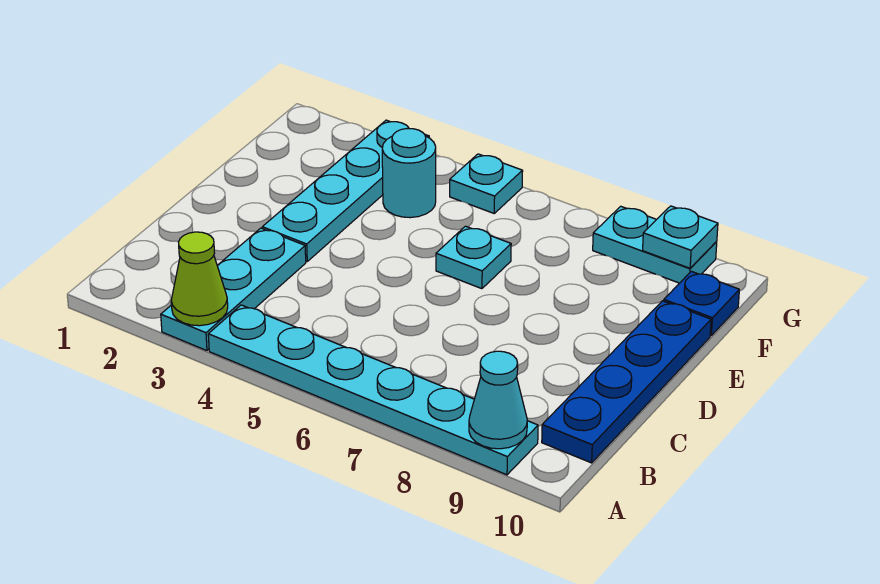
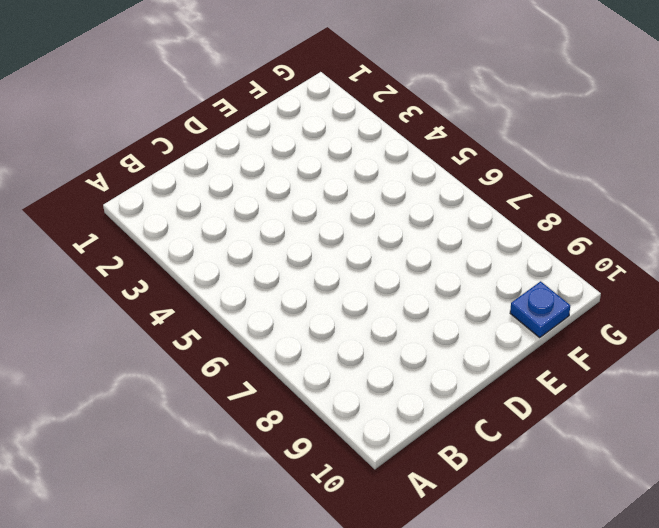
none -> cyan plate A3:C3 level 1
none -> cyan plate A4:A9 level 1
none -> blue plate B10:E10 level 1

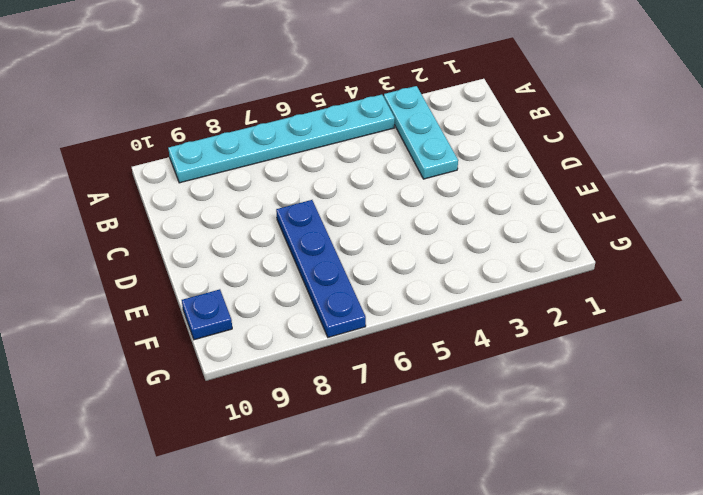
blue plate D7:G7 level 1 -> blue plate B10:E10 level 1
none -> cyan plate D3:G3 level 1
none -> cyan plate E6 level 1
none -> cyan round brick F4 level 1

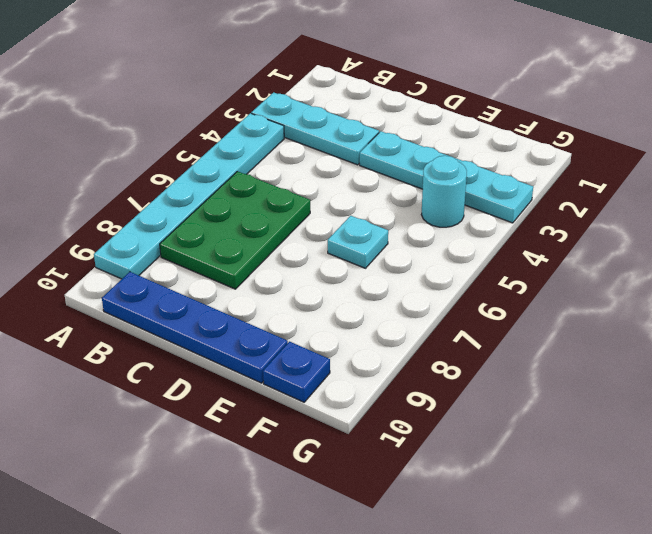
green plate B6:C8 level 1 -> none
none -> cyan plate G5 level 1
none -> cyan plate G8:G9 level 1
none -> lime cone A3 level 2

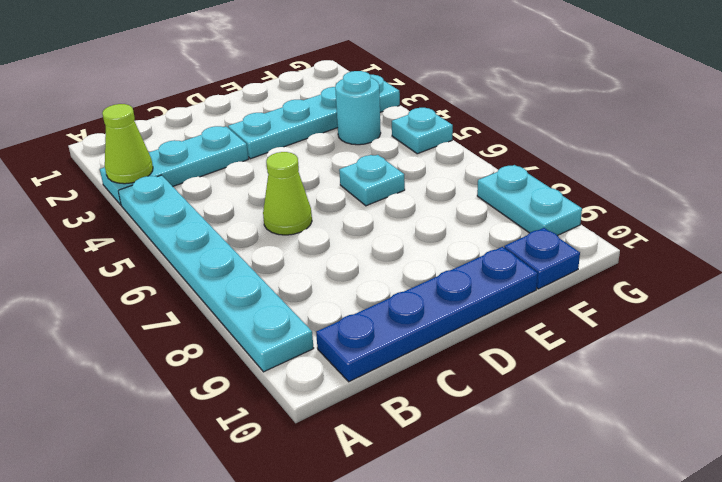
lime cone C6 level 1 -> none
none -> cyan cone A9 level 2
none -> cyan plate G9 level 2

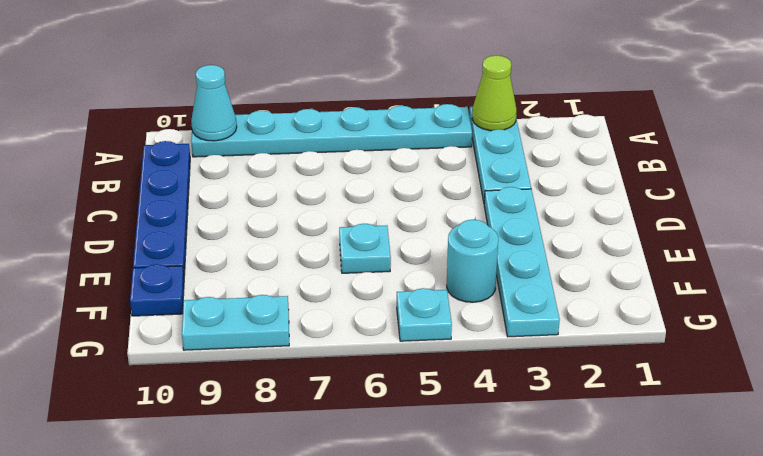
none -> cyan plate G9 level 2

